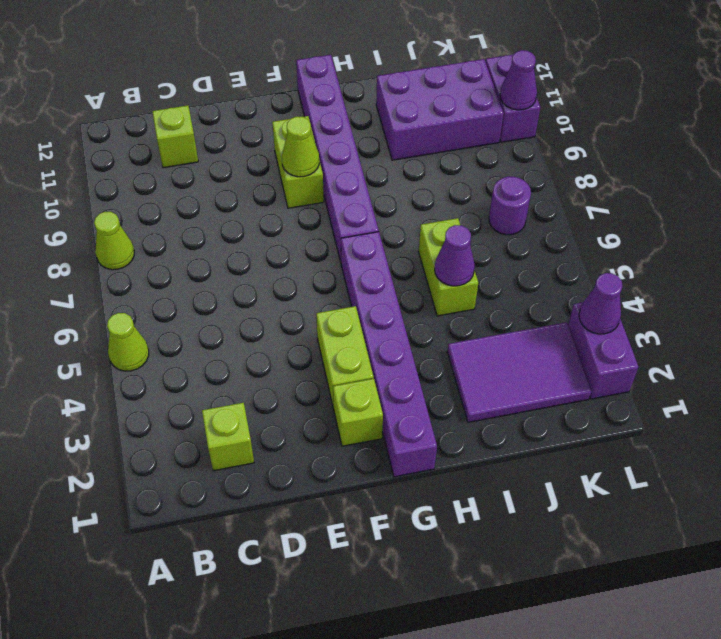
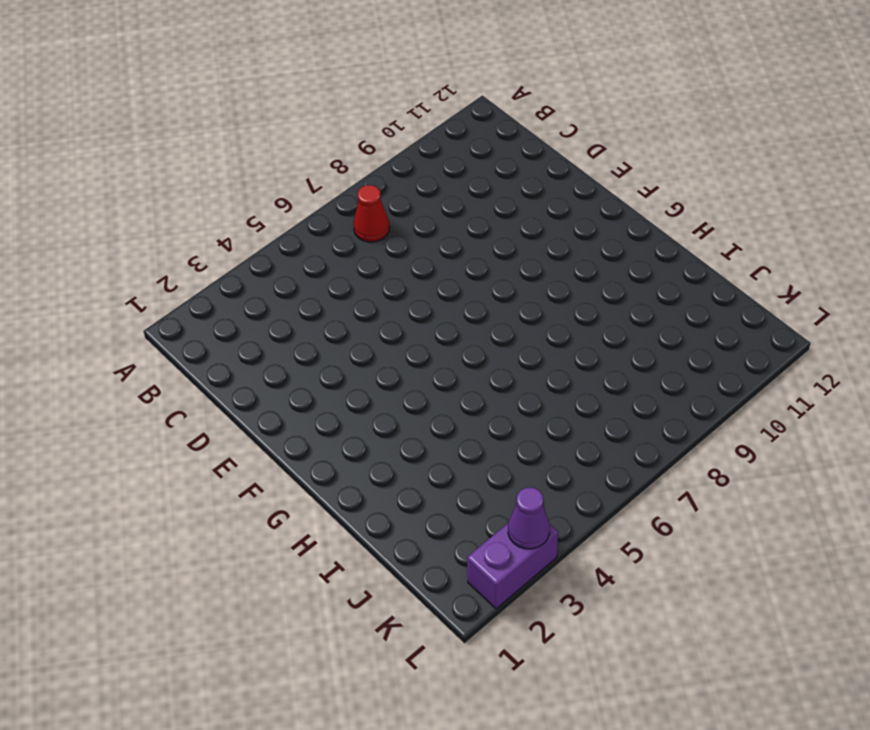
red cone B7 level 1 -> none
none -> lime cone A5 level 1
none -> lime cone A8 level 1
none -> lime brick C2 level 1

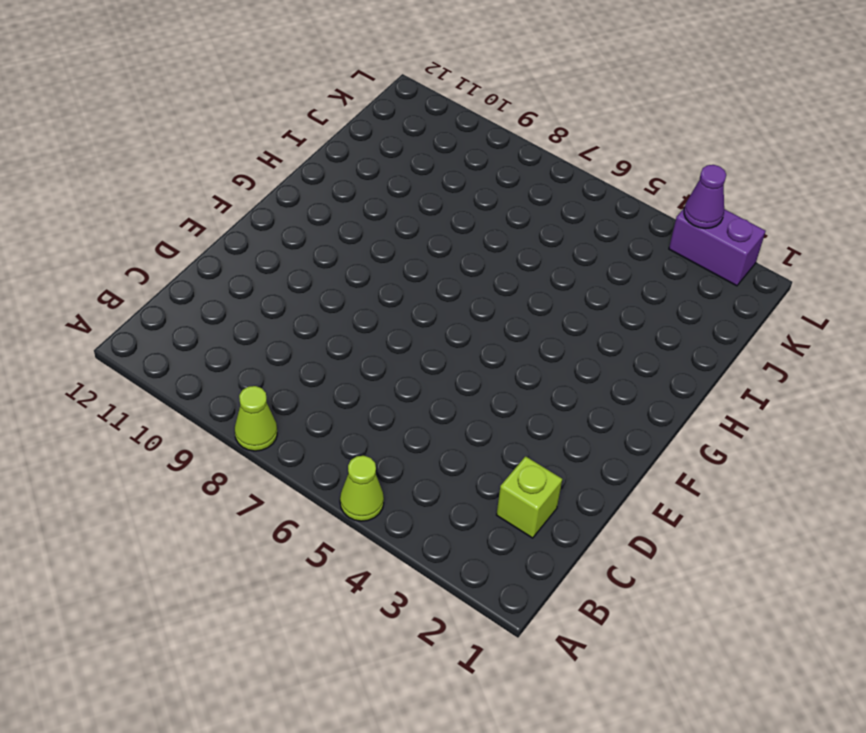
none -> lime brick C11 level 1
none -> lime brick F2 level 1
none -> lime brick F3:F4 level 1

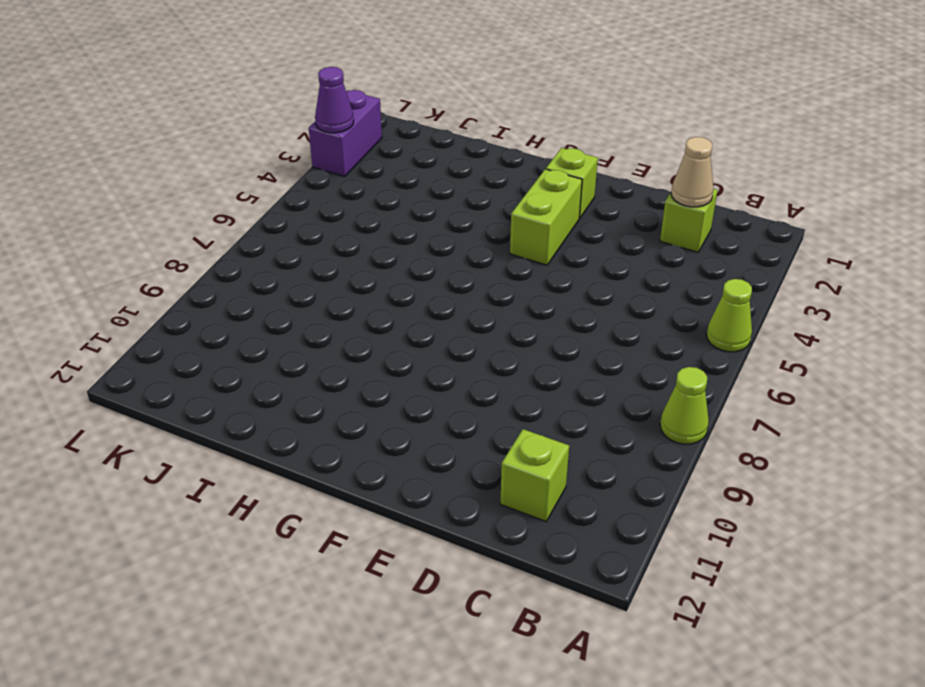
tan cone C2 level 2 -> none
none -> lime brick F9:F10 level 1
none -> purple brick G1:G6 level 1
none -> purple brick G7:G12 level 1

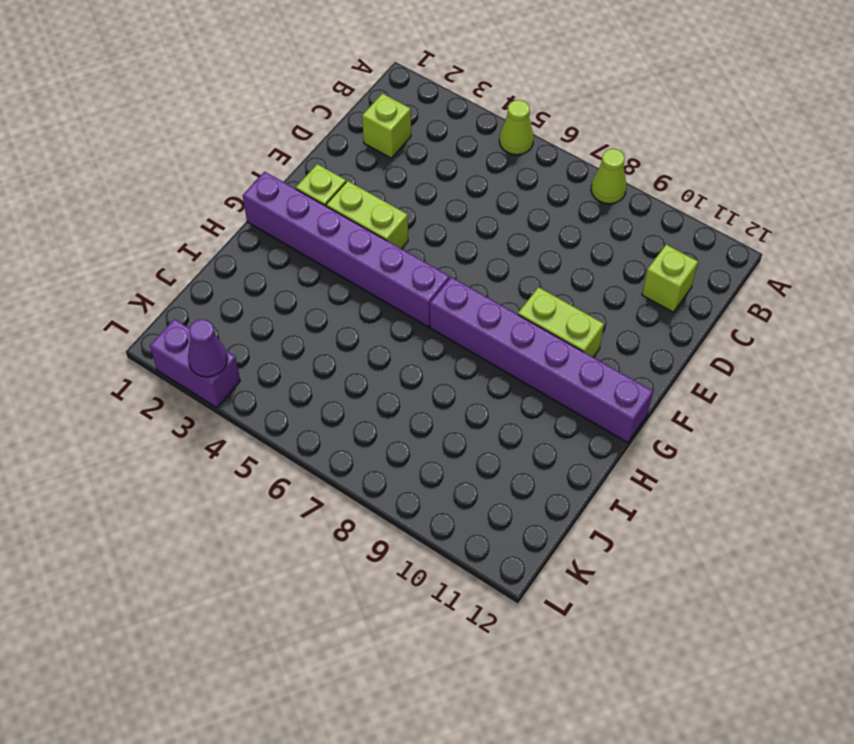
none -> purple tile I2:K3 level 1
none -> lime brick I5:I6 level 1
none -> purple brick I10:K11 level 1

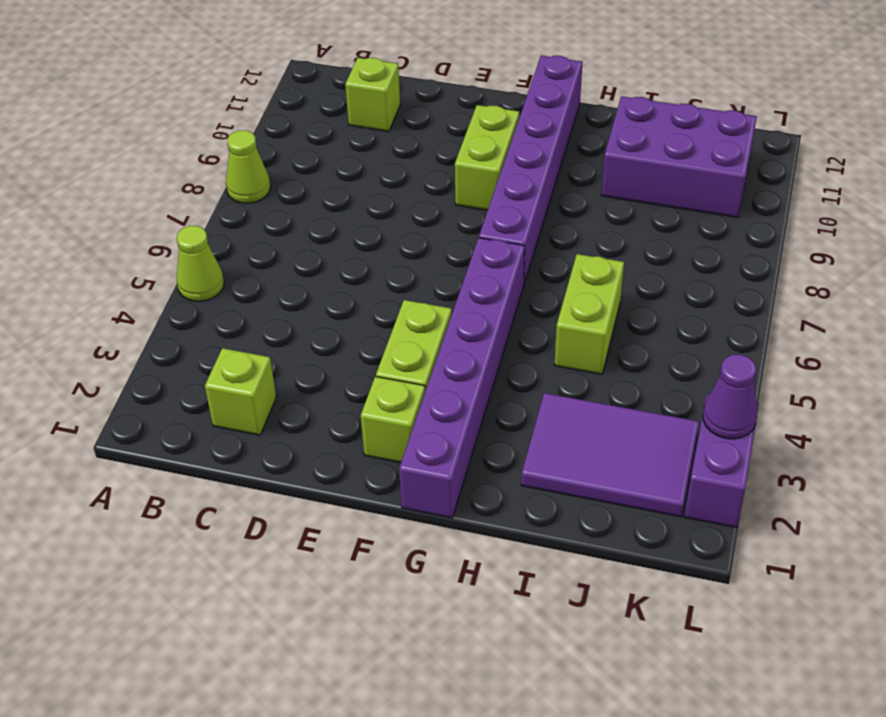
none -> purple round brick K7 level 1
none -> purple brick L10:L11 level 1
none -> lime cone F9 level 2

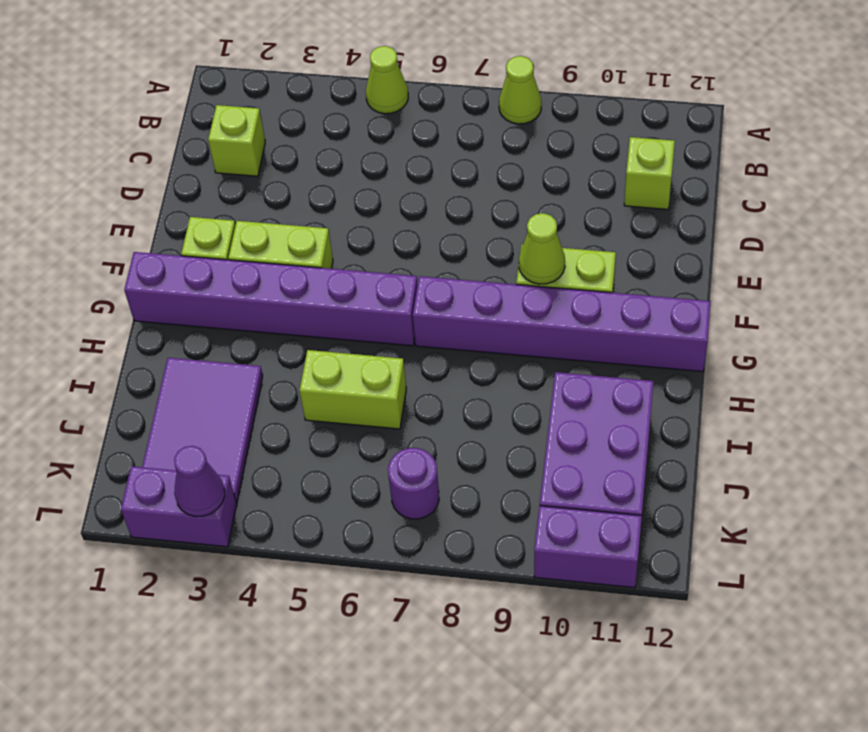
none -> purple cone I5 level 2
none -> purple cone L10 level 2

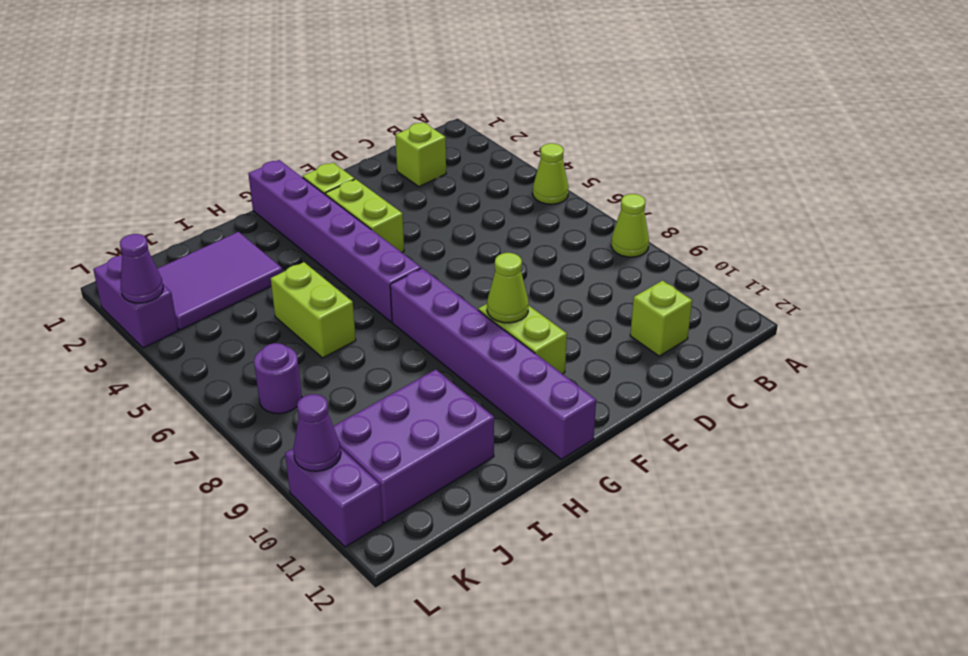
none -> purple cone I5 level 2

